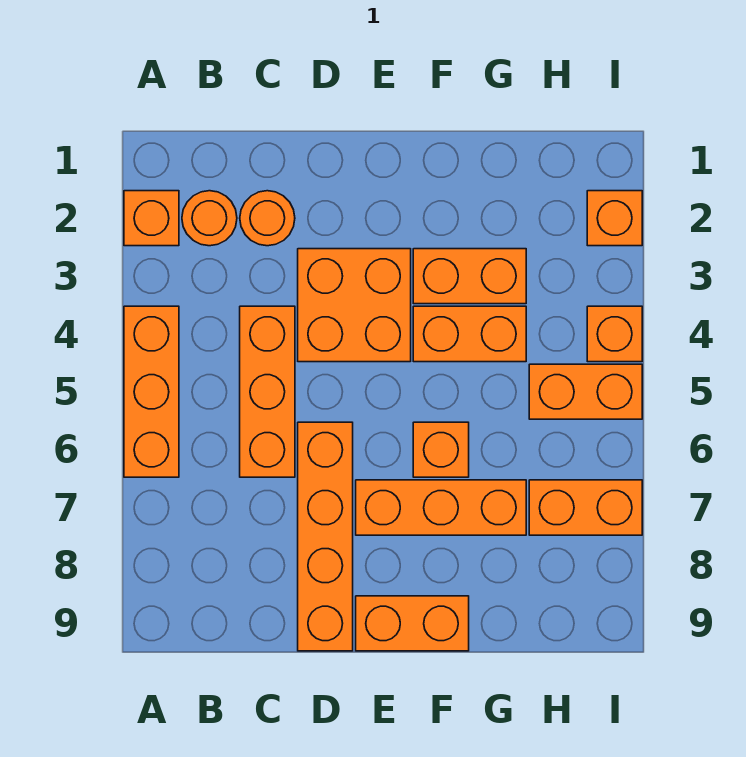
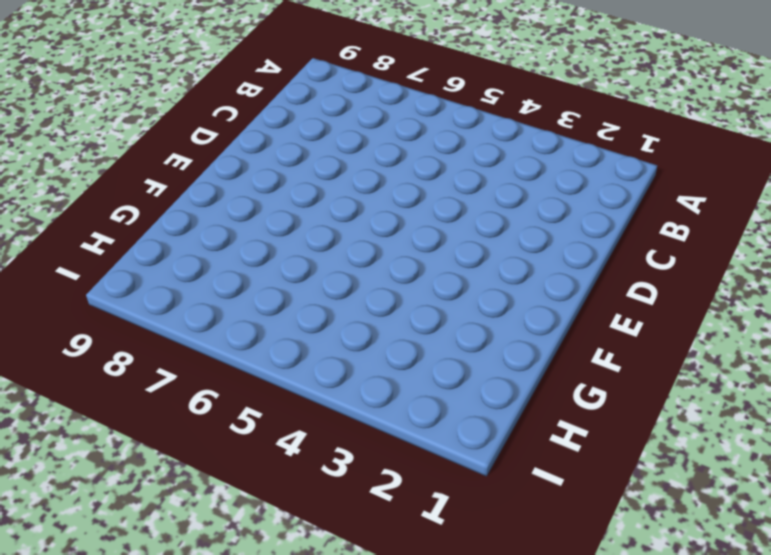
none -> orange brick A2 level 1
none -> orange brick A4:A6 level 1
none -> orange round brick B2 level 1

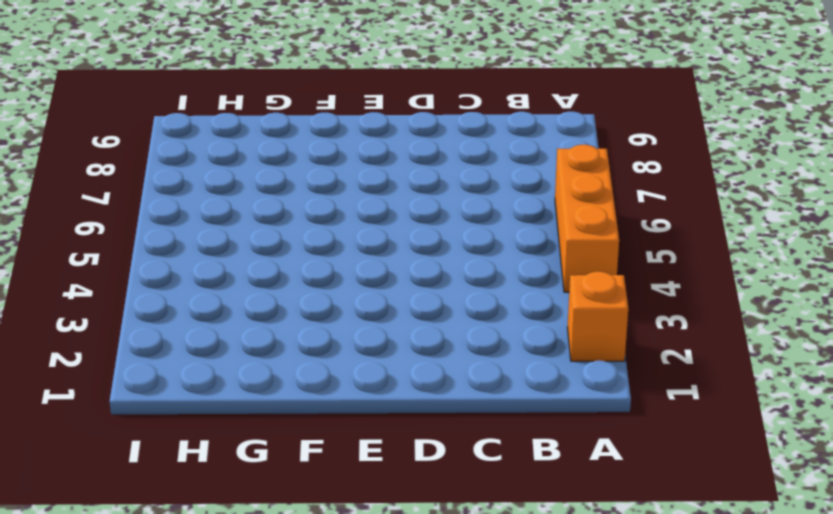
none -> orange round brick B2 level 1
none -> orange round brick C2 level 1
none -> orange brick C4:C6 level 1

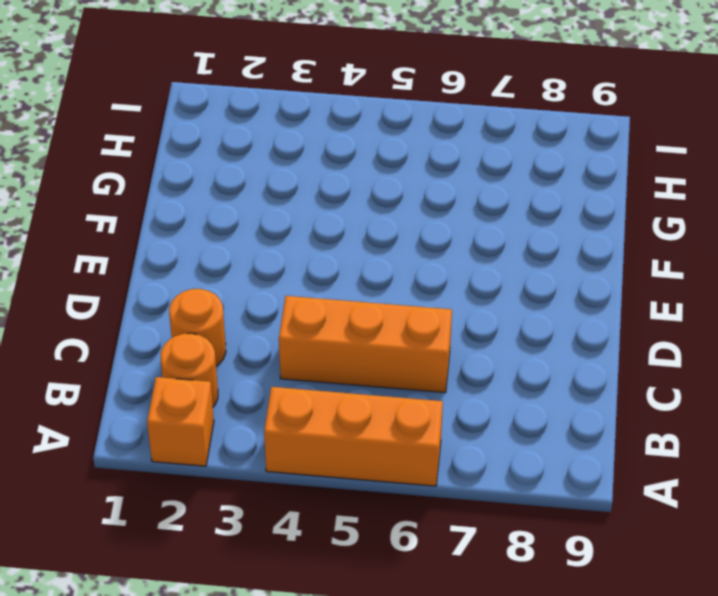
none -> orange brick D3:E4 level 1
none -> orange brick D6:D9 level 1
none -> orange brick E7:G7 level 1

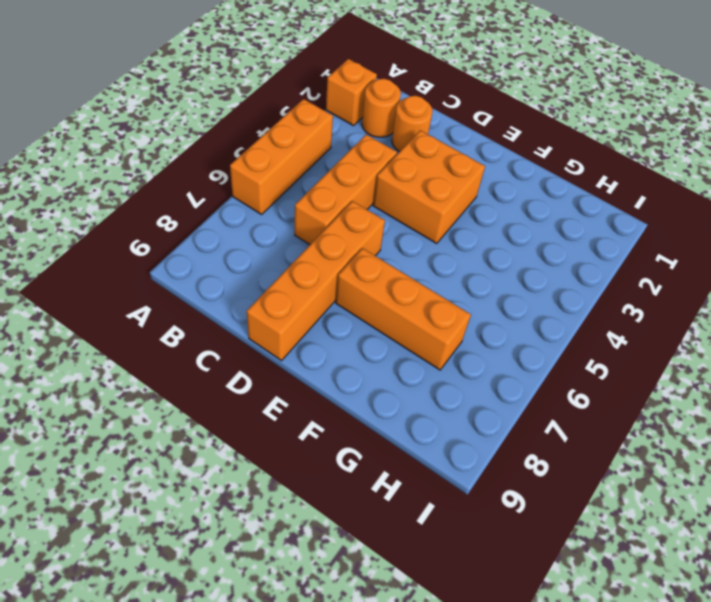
none -> orange brick E9:F9 level 1
none -> orange brick F3:G3 level 1
none -> orange brick F4:G4 level 1

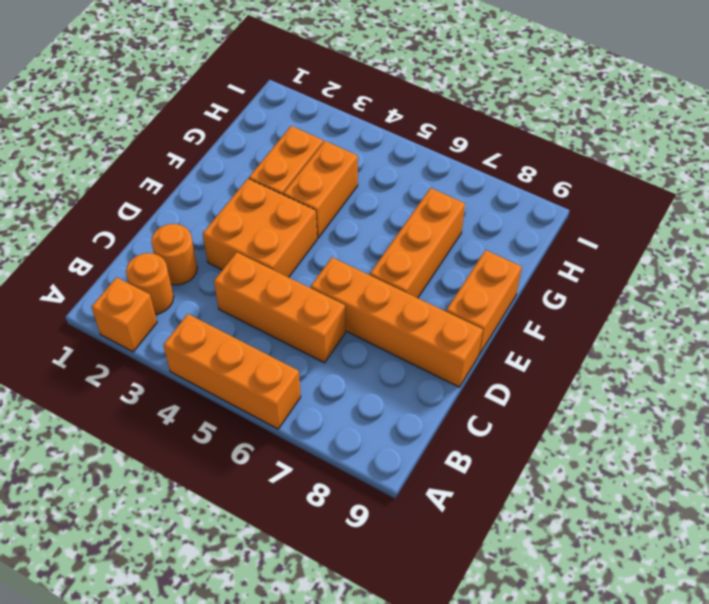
none -> orange brick F6 level 1
none -> orange brick H5:I5 level 1
none -> orange brick H7:I7 level 1

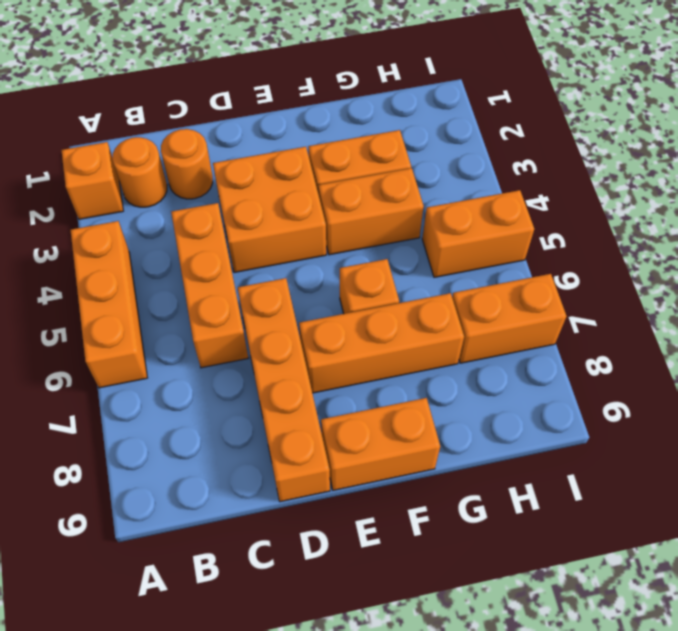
none -> orange brick I2 level 1
none -> orange brick I4 level 1

